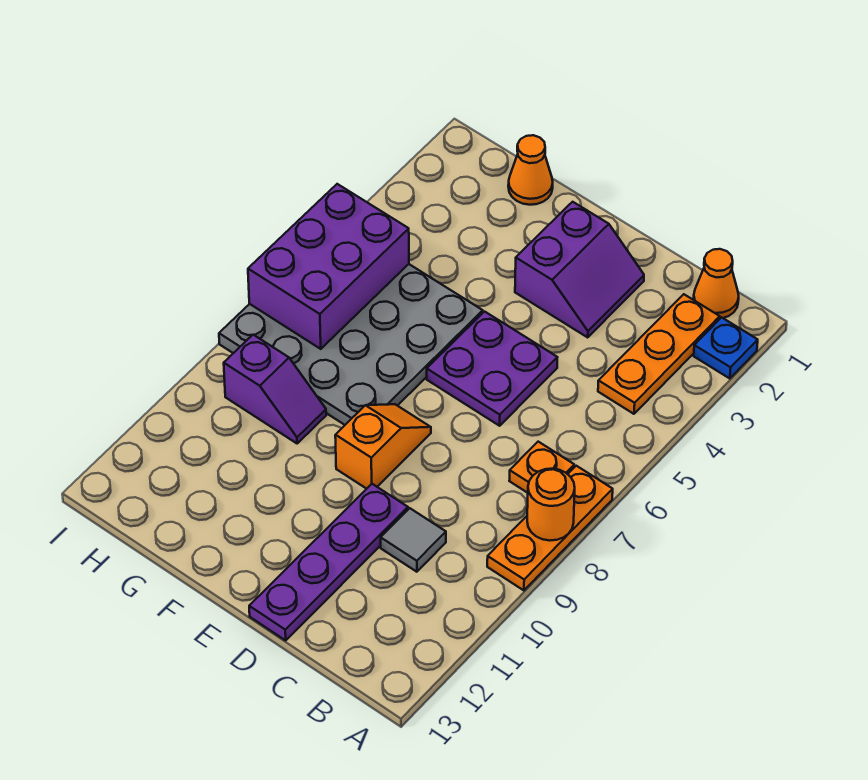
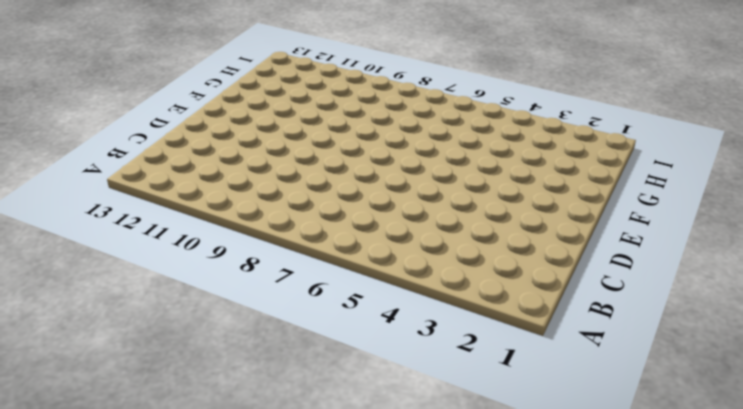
none -> blue plate A2 level 1
none -> orange plate A7:A9 level 1
none -> orange cone B1 level 1

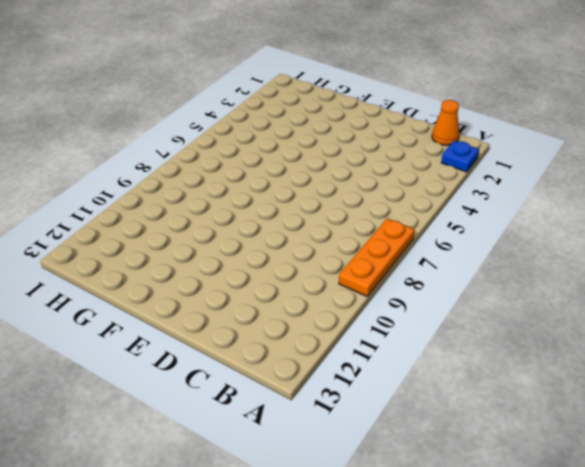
none -> orange plate B2:B4 level 1
none -> orange plate B7 level 1
none -> grey tile C10 level 1

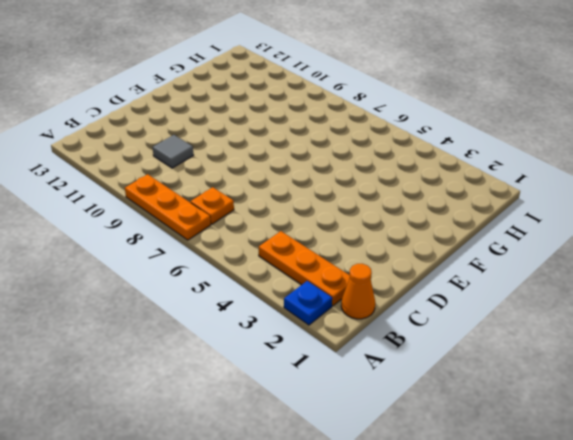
none -> purple slope D2:E3 level 1 top E
none -> purple plate D5:E6 level 1
none -> purple plate D10:D13 level 1

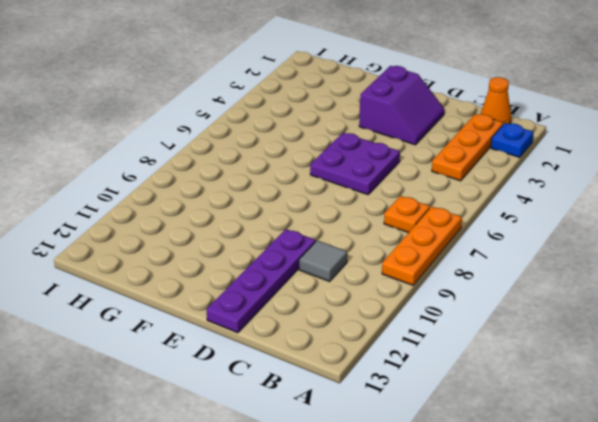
none -> orange slope E8:E9 level 1 top 9
none -> grey plate F5:I8 level 1
none -> orange cone G1 level 1

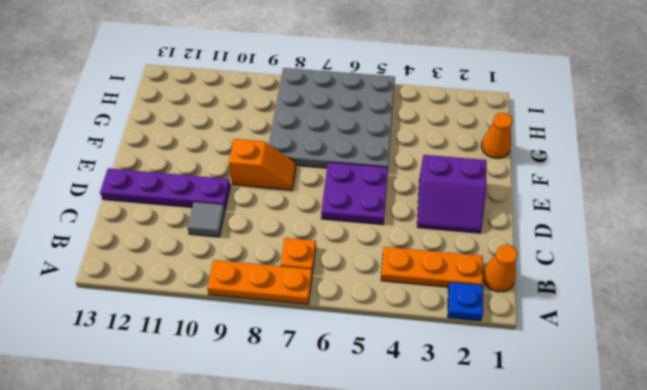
none -> purple slope G9:H9 level 1 top H
none -> orange round brick A8 level 2
none -> purple brick H5:I7 level 2

